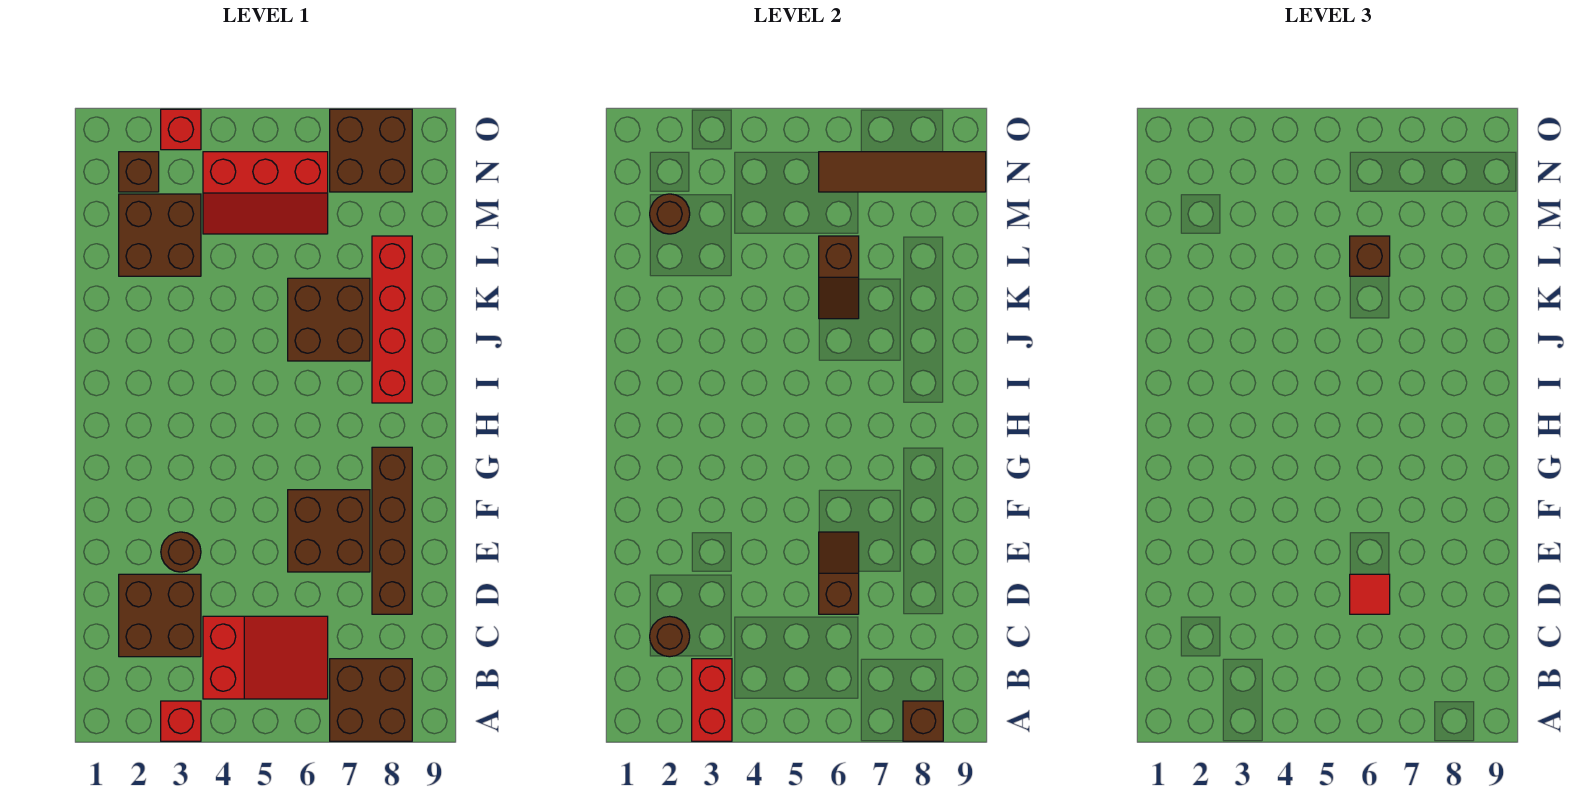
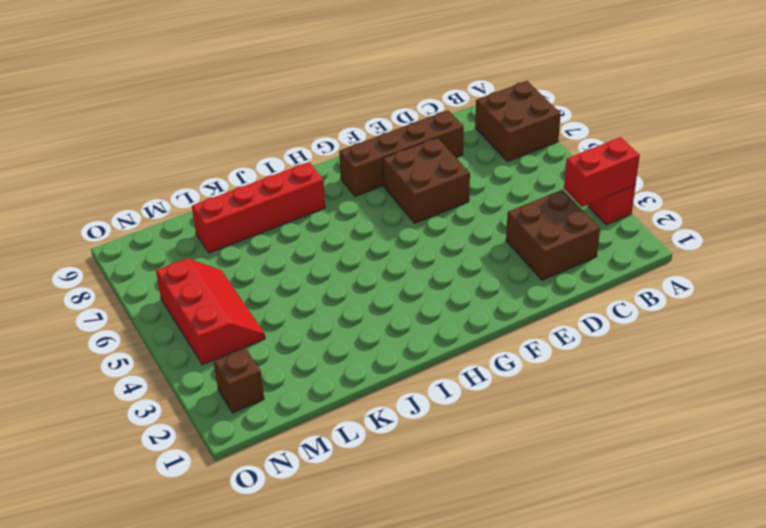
none -> red slope B4:C6 level 1 top 4
none -> brown round brick E3 level 1
none -> brown brick J6:K7 level 1

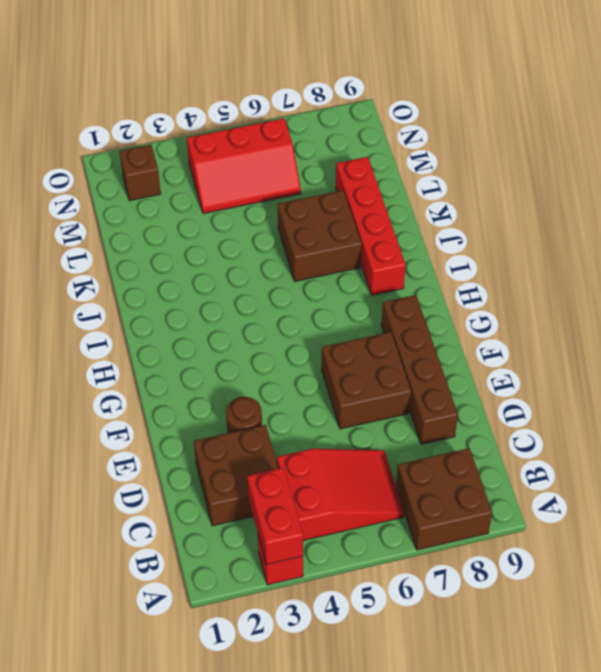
none -> brown brick L2:M3 level 1
none -> brown brick N7:O8 level 1
none -> red brick O3 level 1

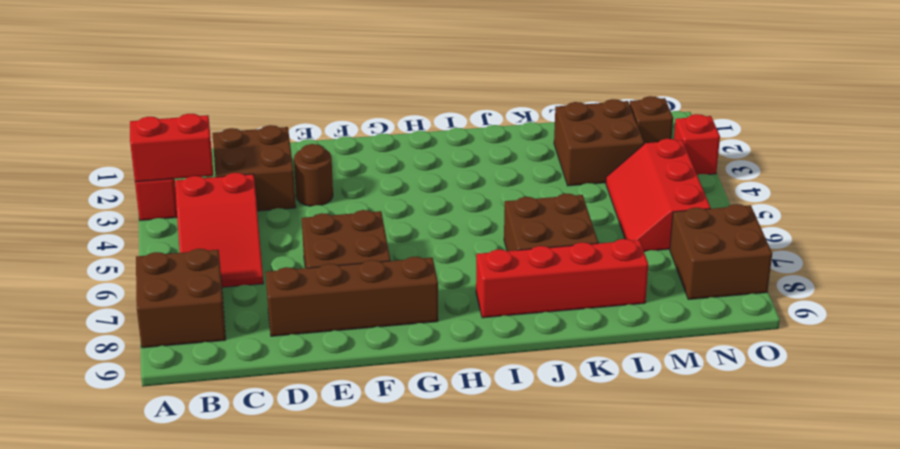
none -> brown brick A8 level 2
none -> brown round brick C2 level 2
none -> brown slope D6:E6 level 2 top D

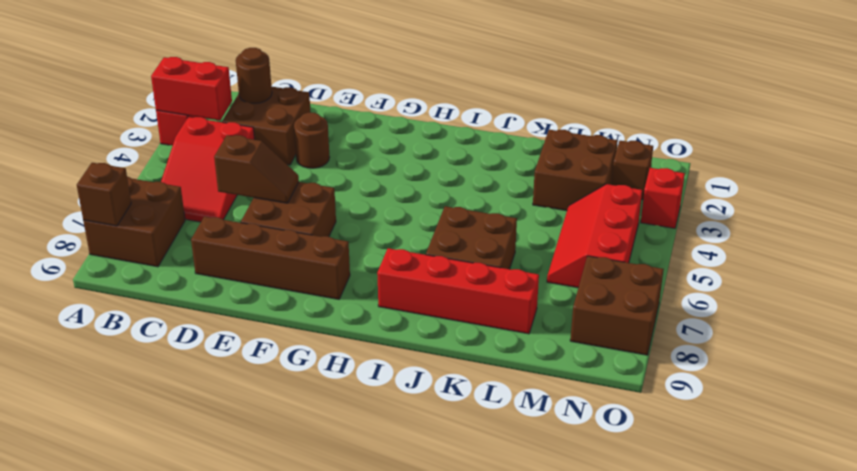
none -> brown slope K6:L6 level 2 top L
none -> brown round brick M2 level 2
none -> brown tile N6:N9 level 2

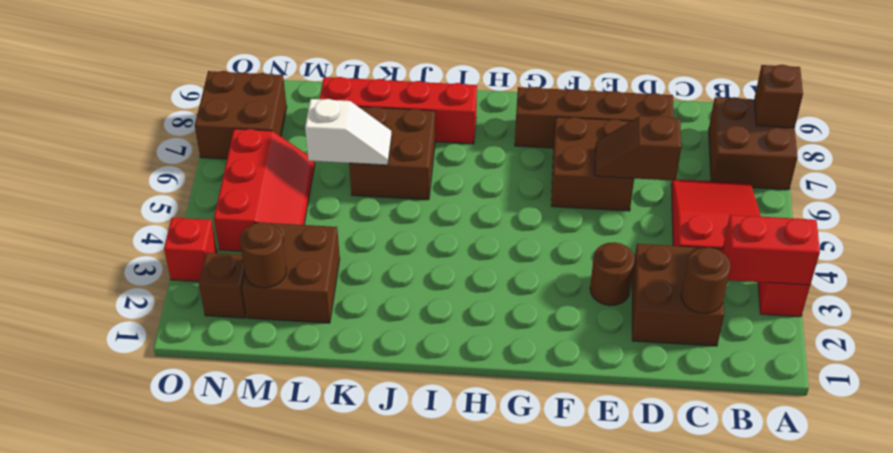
white slope K6:L6 level 2 top L -> brown slope K6:L6 level 2 top L
none -> brown tile N6:N9 level 2
none -> red tile D6 level 3
none -> brown brick L6 level 3

